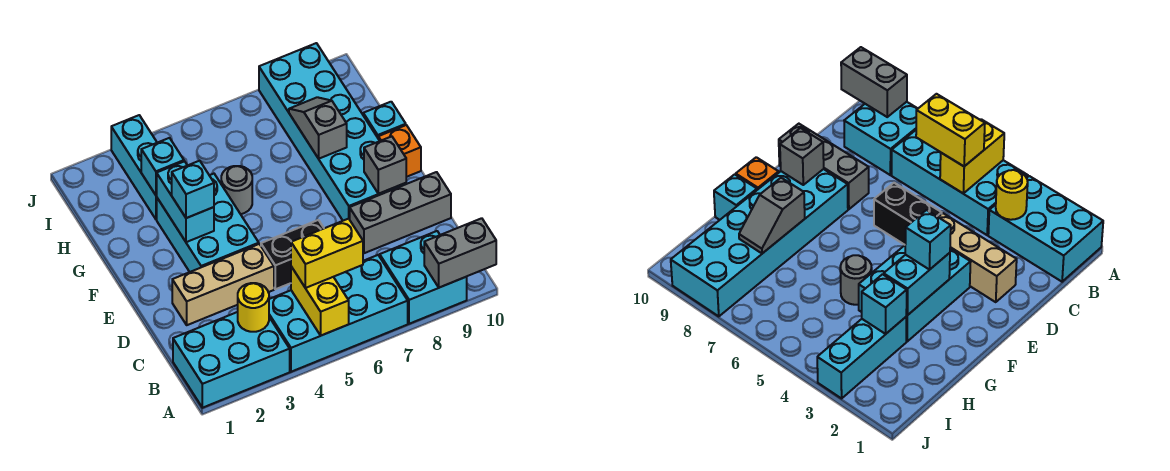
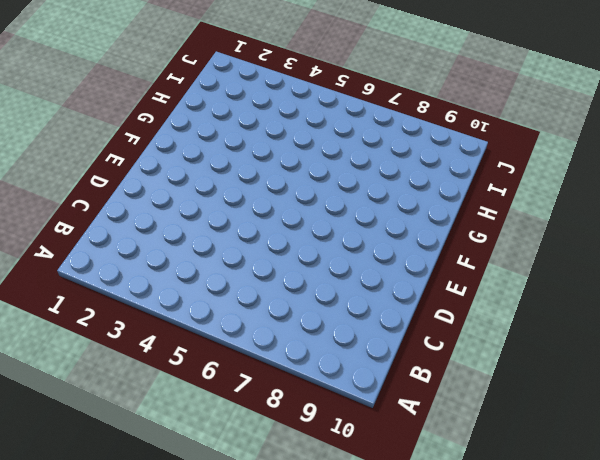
none -> cyan brick A1:B3 level 1
none -> cyan brick A4:B7 level 1
none -> cyan brick A8:B9 level 1

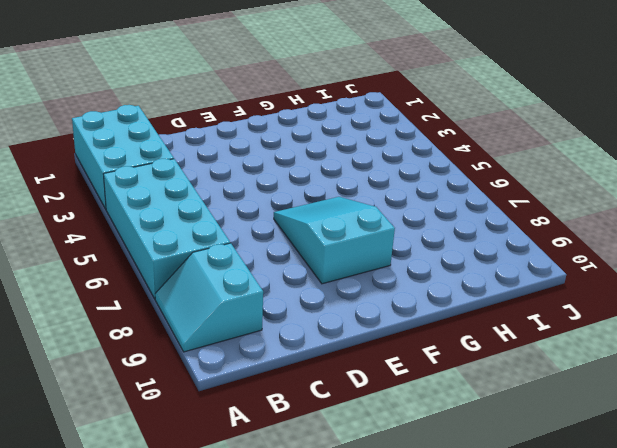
cyan slope A8:B9 level 1 top B -> cyan brick A8:B9 level 1
cyan slope E6:F8 level 1 top 8 -> cyan brick E8:J9 level 1
none -> tan brick D2:D4 level 1
none -> black brick D5:D6 level 1
none -> grey brick D8:D10 level 1

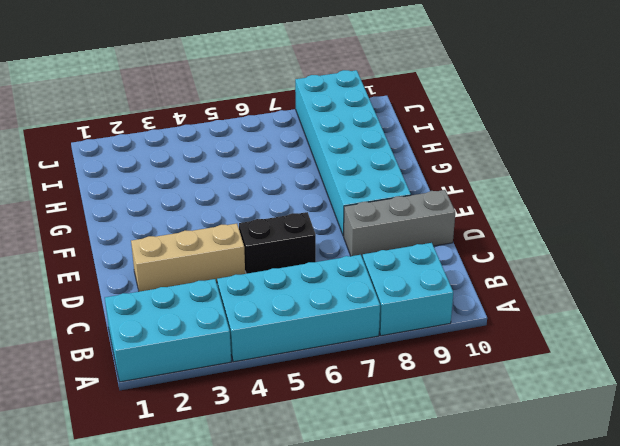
none -> cyan brick E3:G4 level 1
none -> orange brick F10 level 1
none -> grey round brick G5 level 1

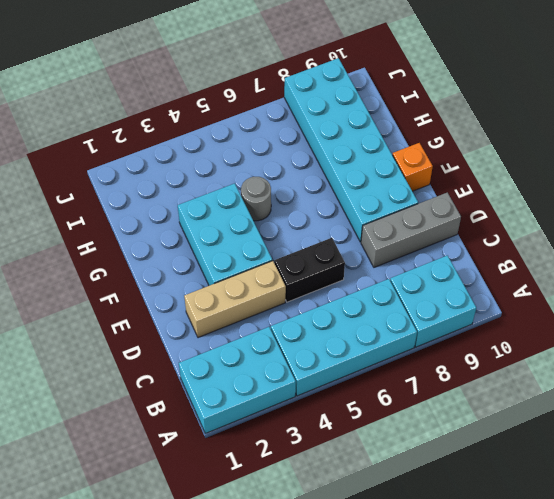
none -> cyan brick G10 level 1
none -> cyan brick H3:J3 level 1
none -> yellow brick A5:B5 level 2

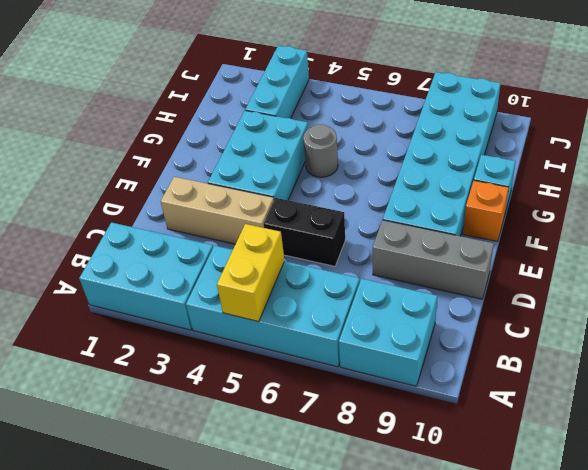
none -> grey brick A9:A10 level 2
none -> yellow round brick B3 level 2
none -> grey brick E9 level 2

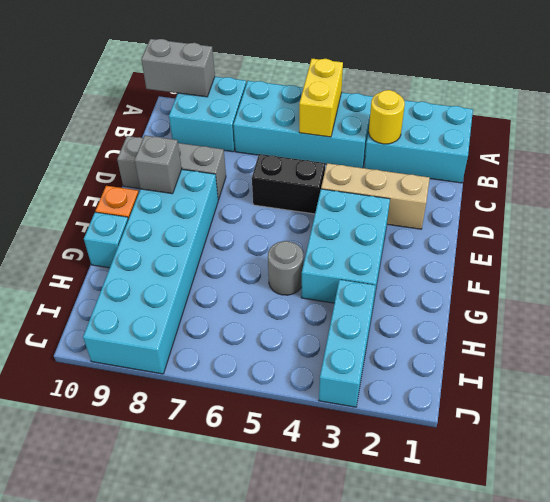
none -> cyan brick F3:G3 level 2
none -> grey slope G8:H8 level 2 top G
none -> cyan brick H3 level 2

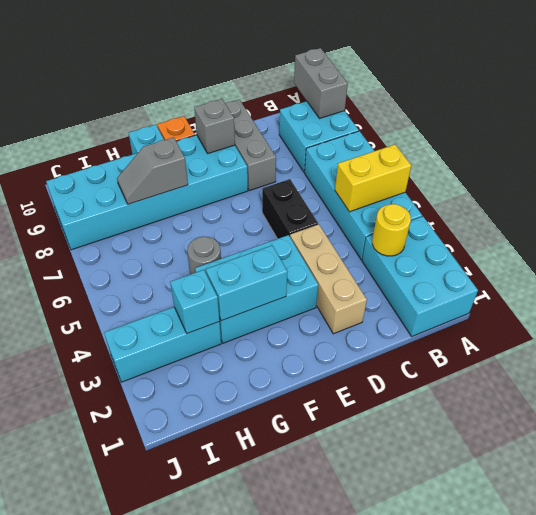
none -> yellow brick B5:B6 level 3
none -> cyan brick F3 level 3

